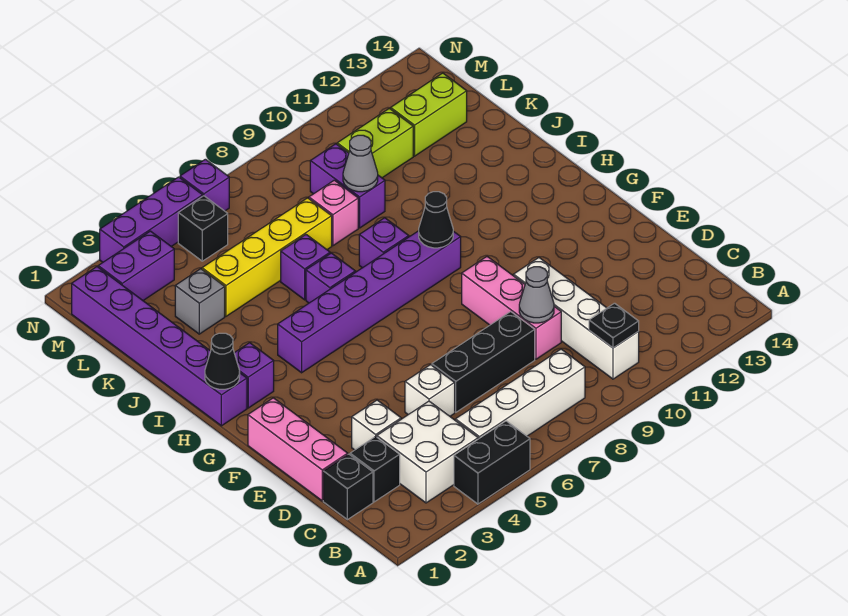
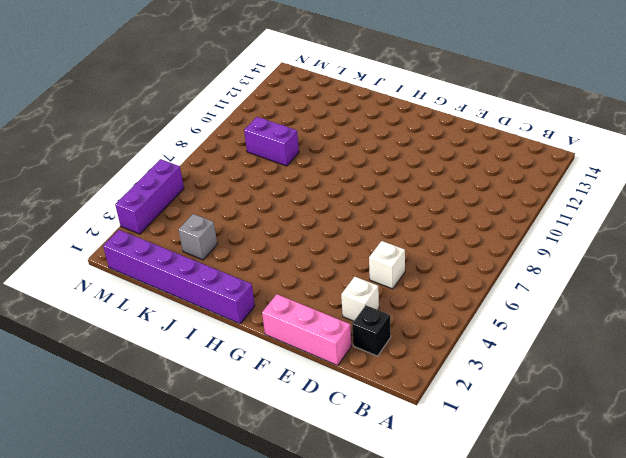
none -> black brick A4:A5 level 1
none -> white brick B3:C4 level 1
none -> white brick B5:B8 level 1
none -> white brick B10:E10 level 1

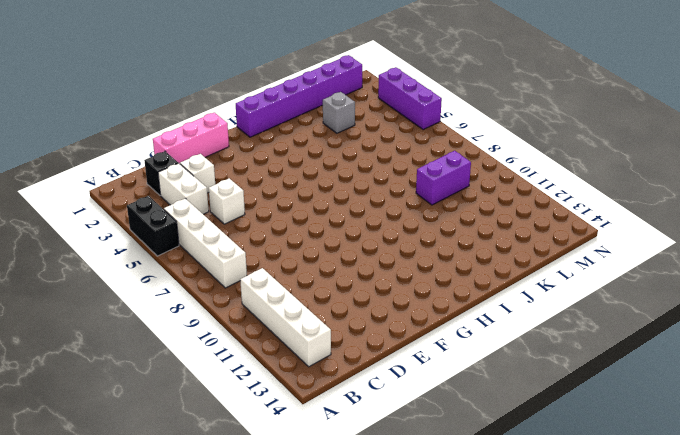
white brick B10:B13 level 1 -> white brick B10:E10 level 1
white brick C3:C4 level 1 -> white brick B3:C4 level 1
none -> black brick C1 level 1
none -> black brick D6:D8 level 1
none -> pink brick D9:F9 level 1
none -> purple brick H2 level 1

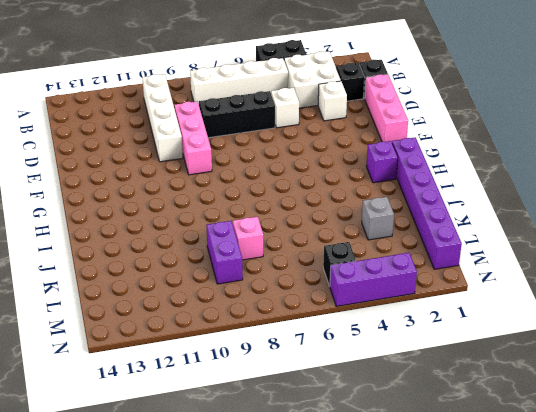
none -> purple brick H4:H9 level 1
none -> purple brick I6 level 1
none -> purple brick I8 level 1
none -> purple brick J6 level 1

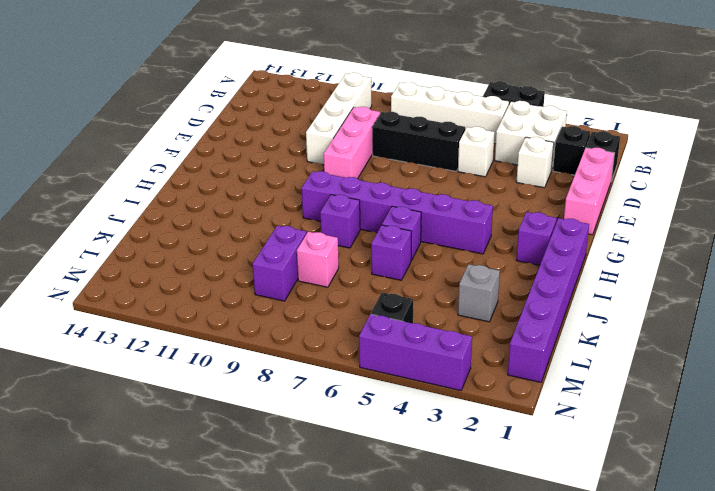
none -> yellow brick K4:K7 level 1
none -> lime brick L10:L11 level 1
none -> lime brick L12:L13 level 1
none -> purple brick M2:M3 level 1

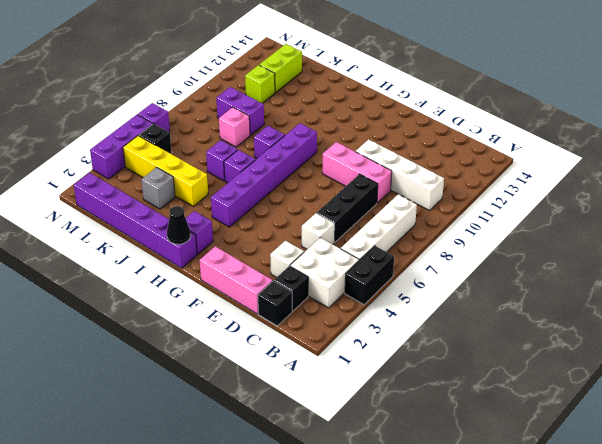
yellow brick J4:M4 level 1 -> yellow brick K4:K7 level 1
lime brick L11 level 1 -> lime brick L10:L11 level 1
none -> purple brick M2:M3 level 1
none -> black plate B10 level 2
none -> grey cone D9 level 2
none -> black cone H9 level 2

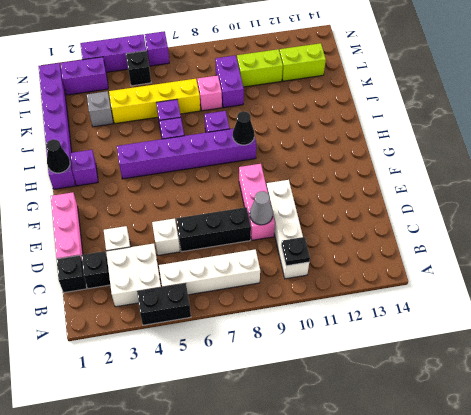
none -> grey cone K9 level 2

